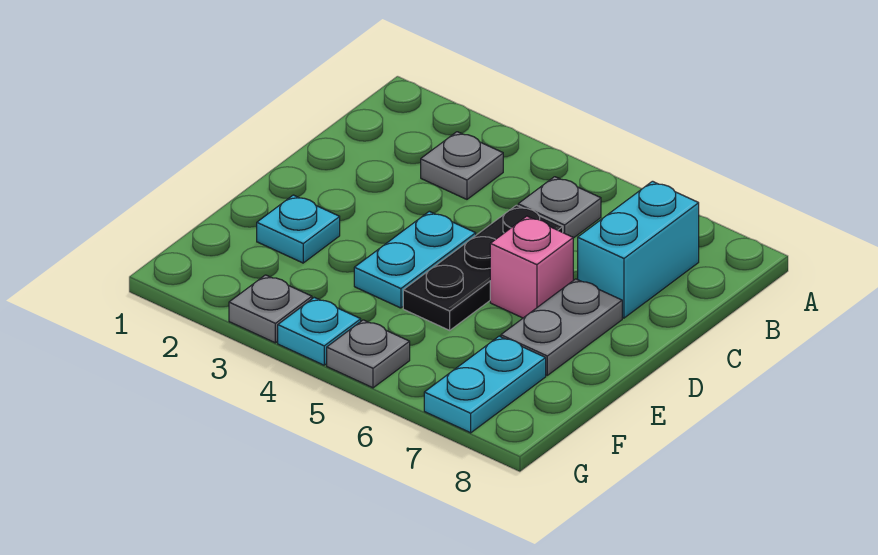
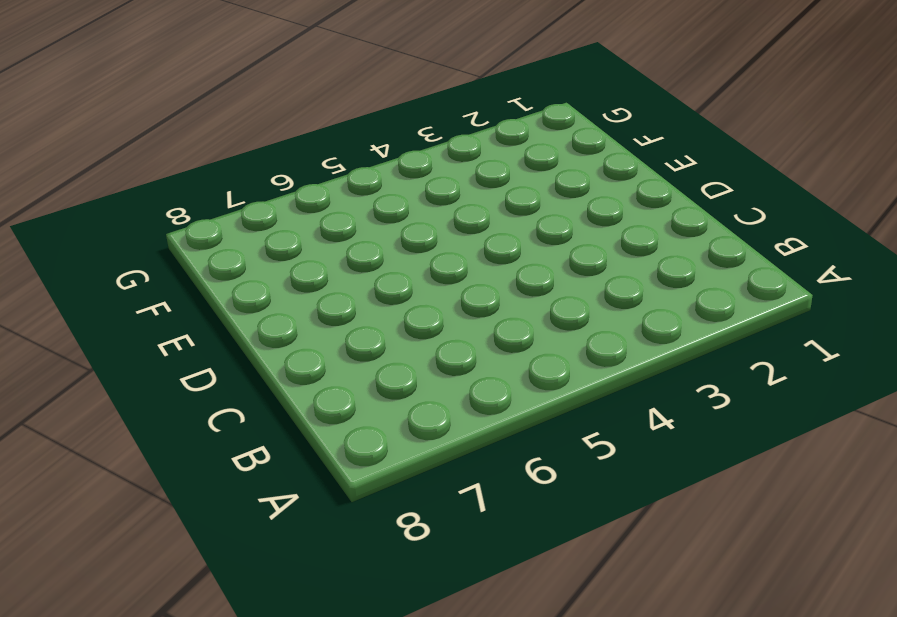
none -> grey plate B3 level 1
none -> grey plate B5 level 1
none -> cyan brick B7:C7 level 1

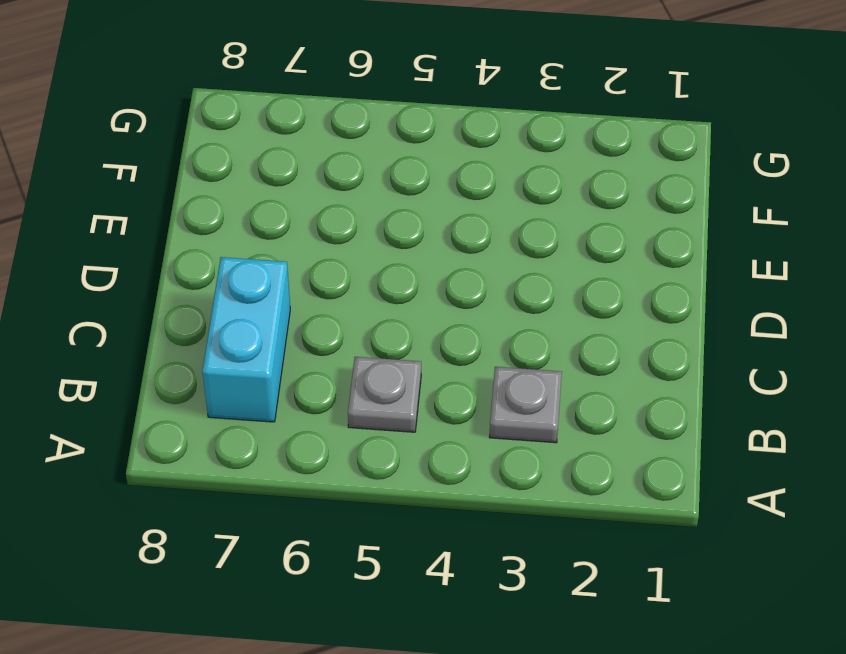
none -> black plate C5:E5 level 1
none -> cyan plate D4:E4 level 1
none -> pink brick D6 level 1

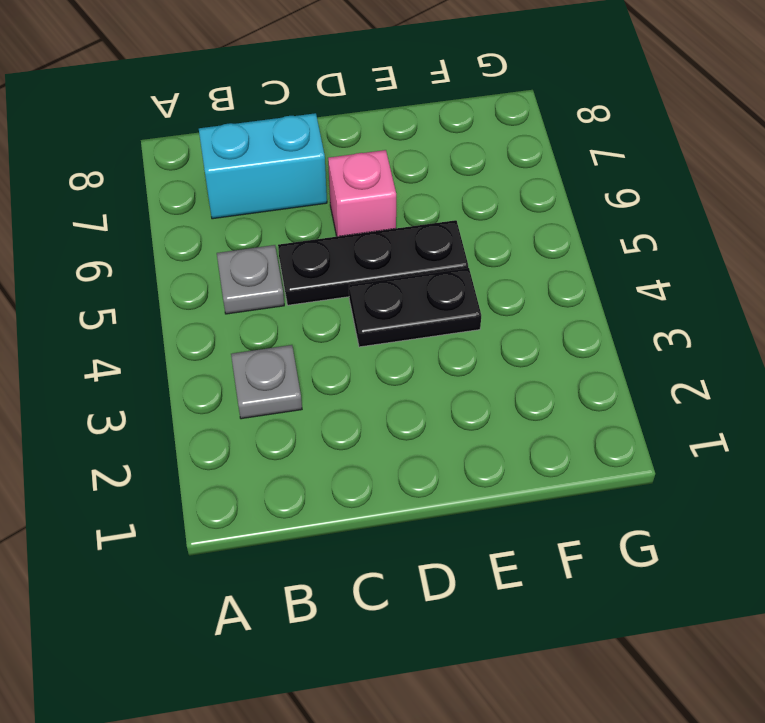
black plate D4:E4 level 1 -> cyan plate D4:E4 level 1
none -> grey plate D7:E7 level 1
none -> cyan plate E2 level 1
none -> cyan plate F7:G7 level 1

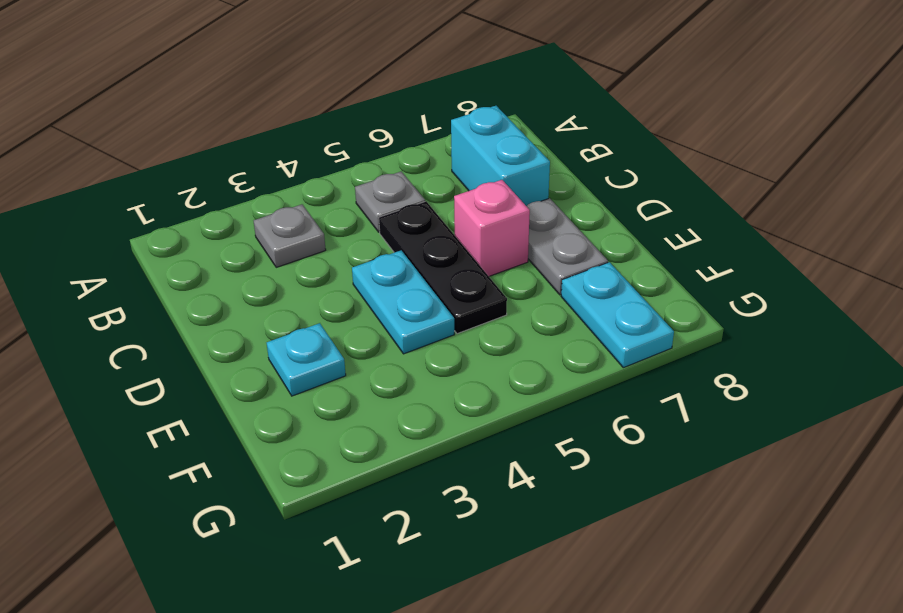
none -> grey plate G3 level 1
none -> cyan plate G4 level 1
none -> grey plate G5 level 1

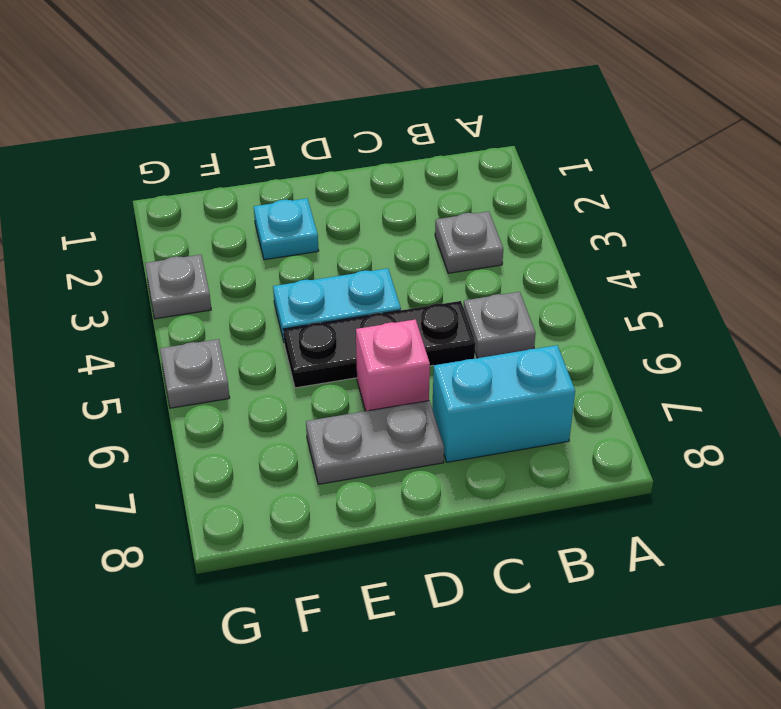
none -> cyan plate F7:G7 level 1
none -> cyan plate G4 level 1

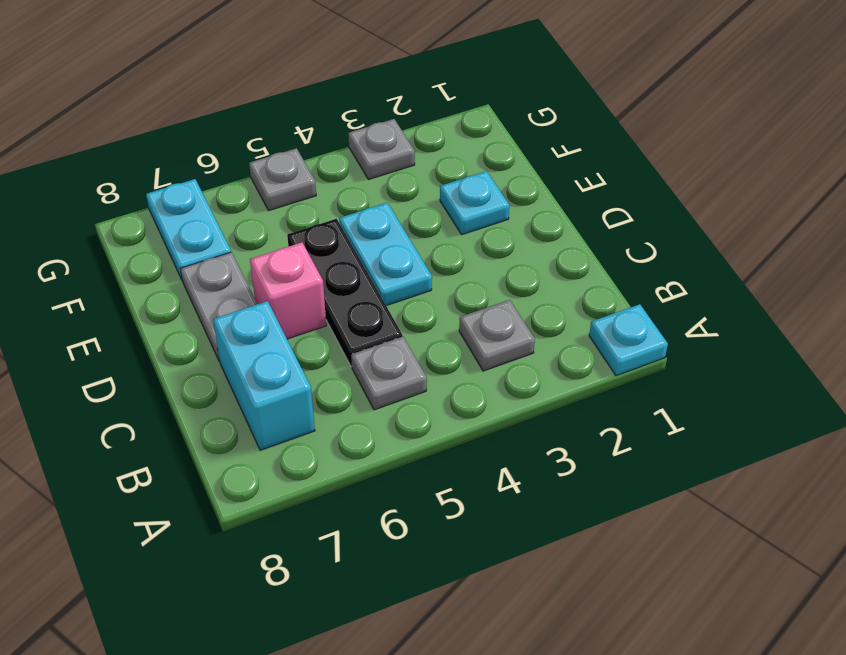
cyan plate A1 level 1 -> cyan plate G4 level 1

